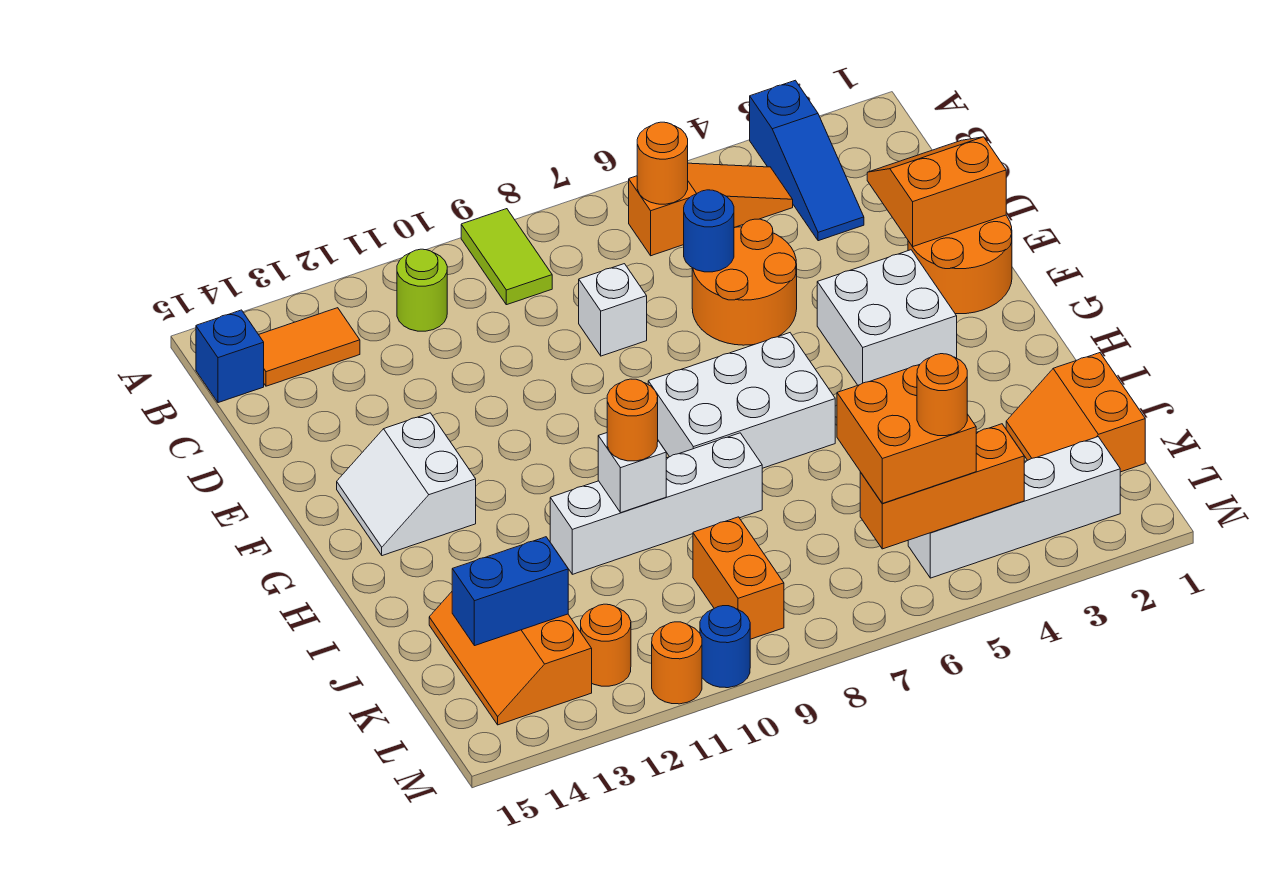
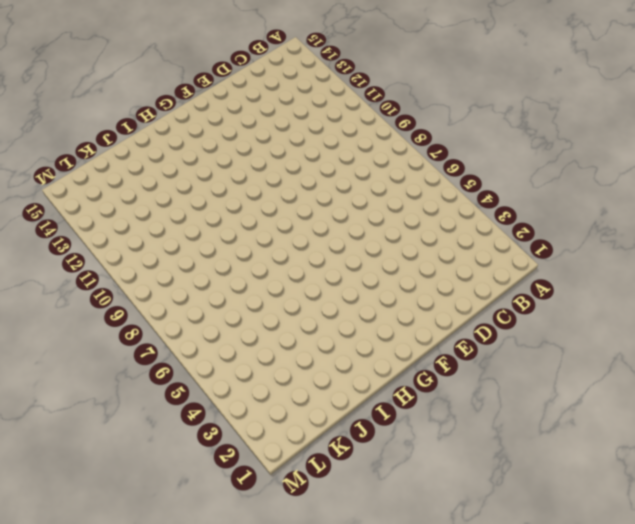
none -> blue slope A3:C3 level 1 top A
none -> lime tile A9:B9 level 1
none -> orange slope B4:B6 level 1 top 6

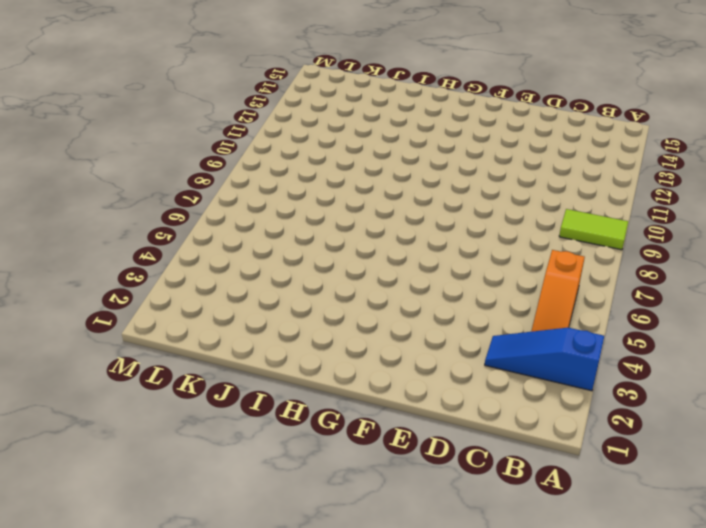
none -> lime round brick B11 level 1
none -> orange tile B13:B14 level 1
none -> blue brick B15 level 1

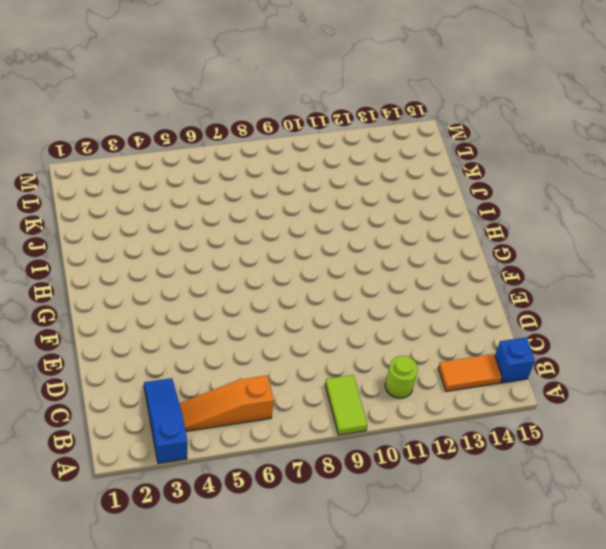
none -> orange round brick D5:E6 level 1
none -> white brick D8 level 1
none -> orange round brick E1:F2 level 1

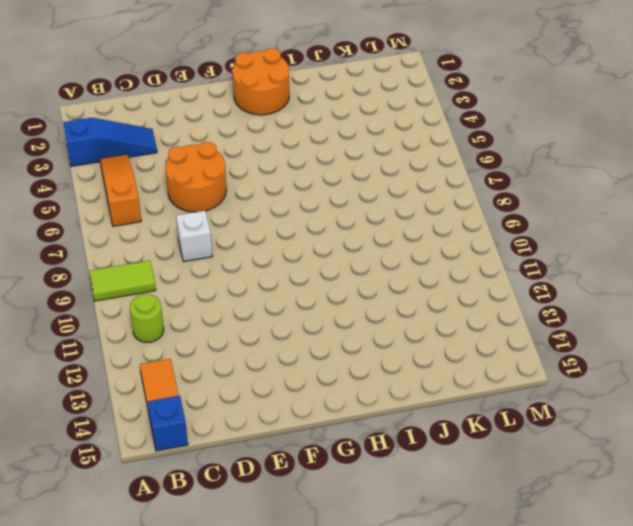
orange round brick G1:H2 level 1 -> orange round brick E1:F2 level 1
none -> white brick F3:G4 level 1
none -> white slope F13:G14 level 1 top 13
none -> white brick G6:H8 level 1

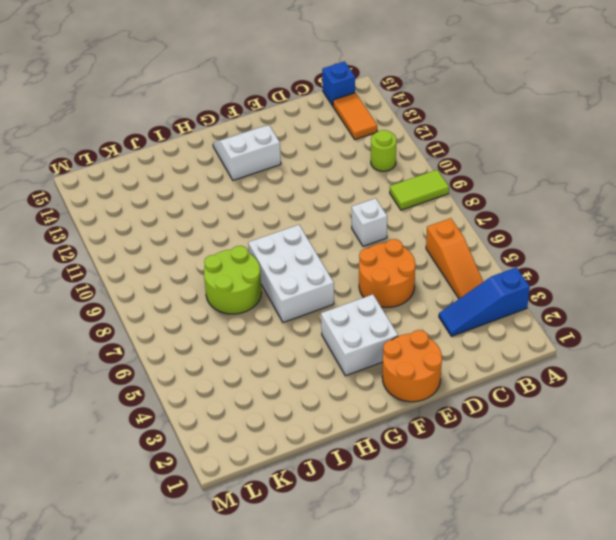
lime round brick I7:J8 level 1 -> white brick I8:I11 level 1
none -> orange slope J1:K2 level 1 top 1
none -> orange slope J13:L14 level 1 top 13
none -> orange brick K9:L9 level 1

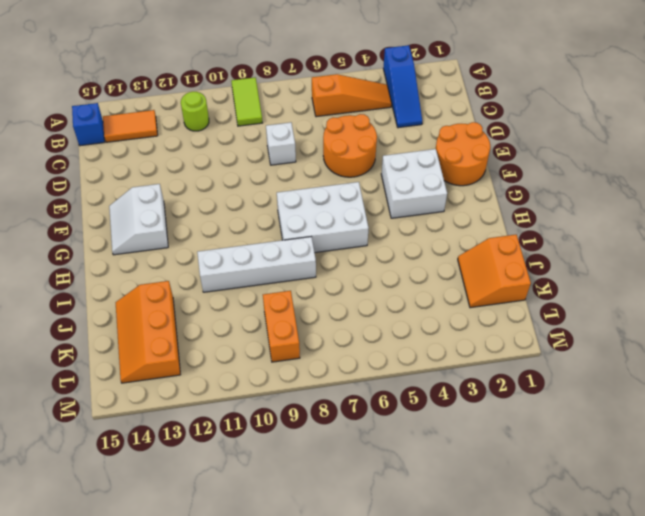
none -> white brick L2:L5 level 1
none -> orange round brick L12 level 1
none -> blue round brick M10 level 1

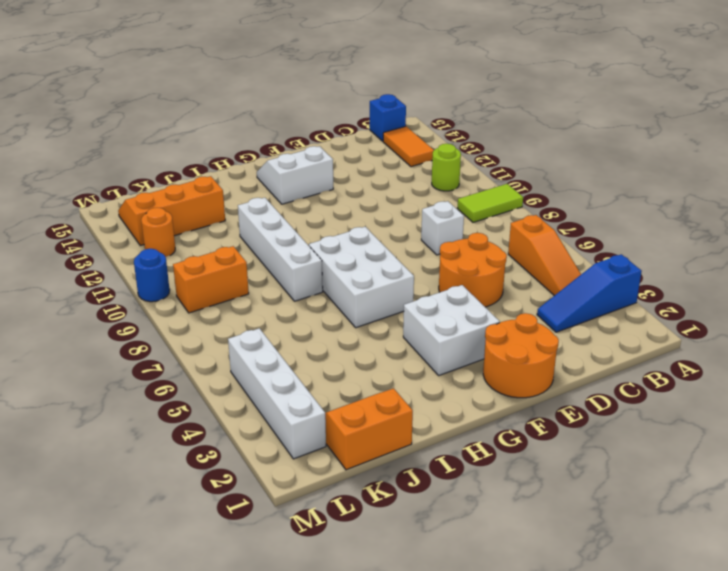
none -> orange round brick M11 level 1
none -> orange round brick B6 level 2
none -> orange slope D1:E2 level 2 top E

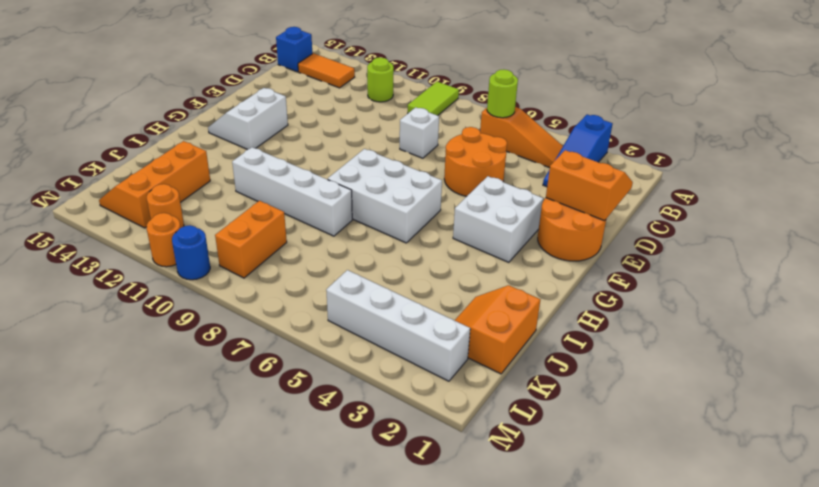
lime round brick B6 level 2 -> orange round brick B6 level 2
none -> blue round brick D6 level 2
none -> white brick I10 level 2
none -> blue brick K13:K14 level 2

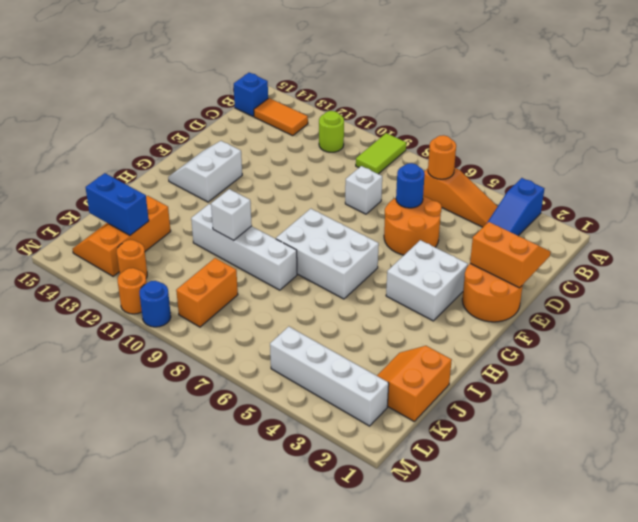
none -> orange brick L4:L6 level 2
none -> orange round brick I10 level 3
none -> orange brick K5:L6 level 3

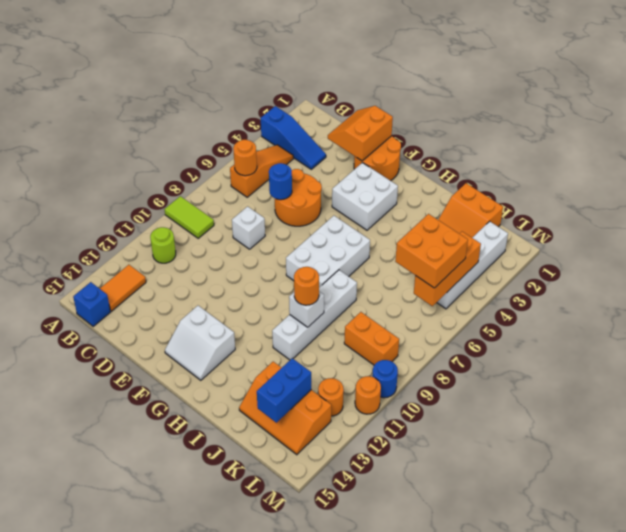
none -> orange round brick L5 level 4

